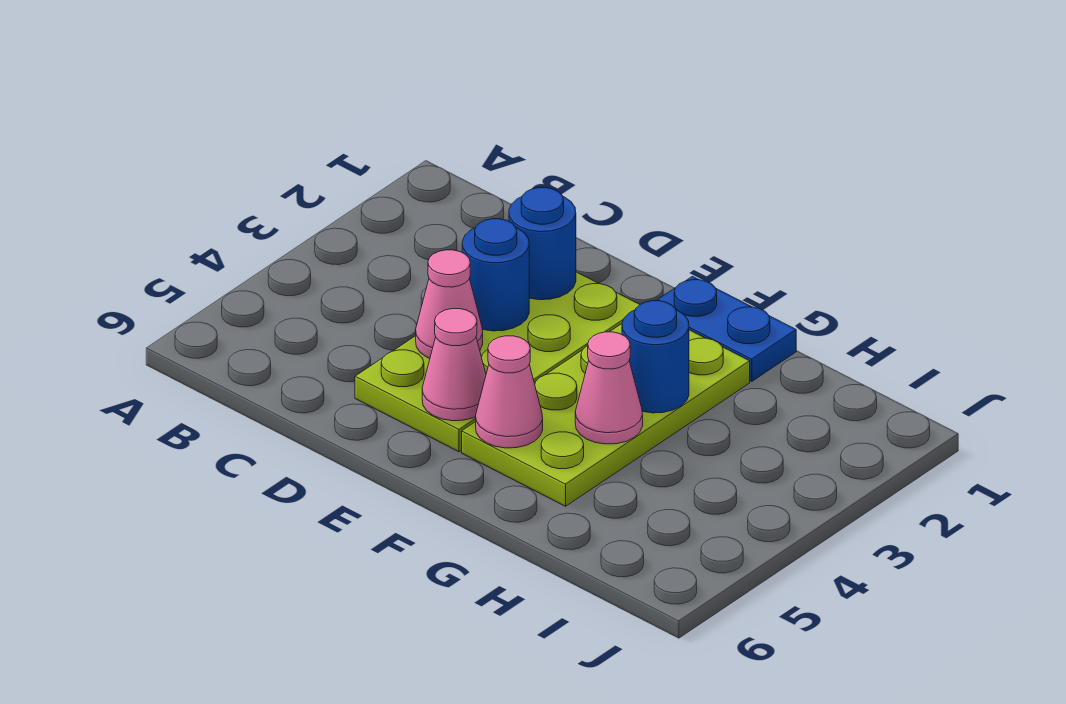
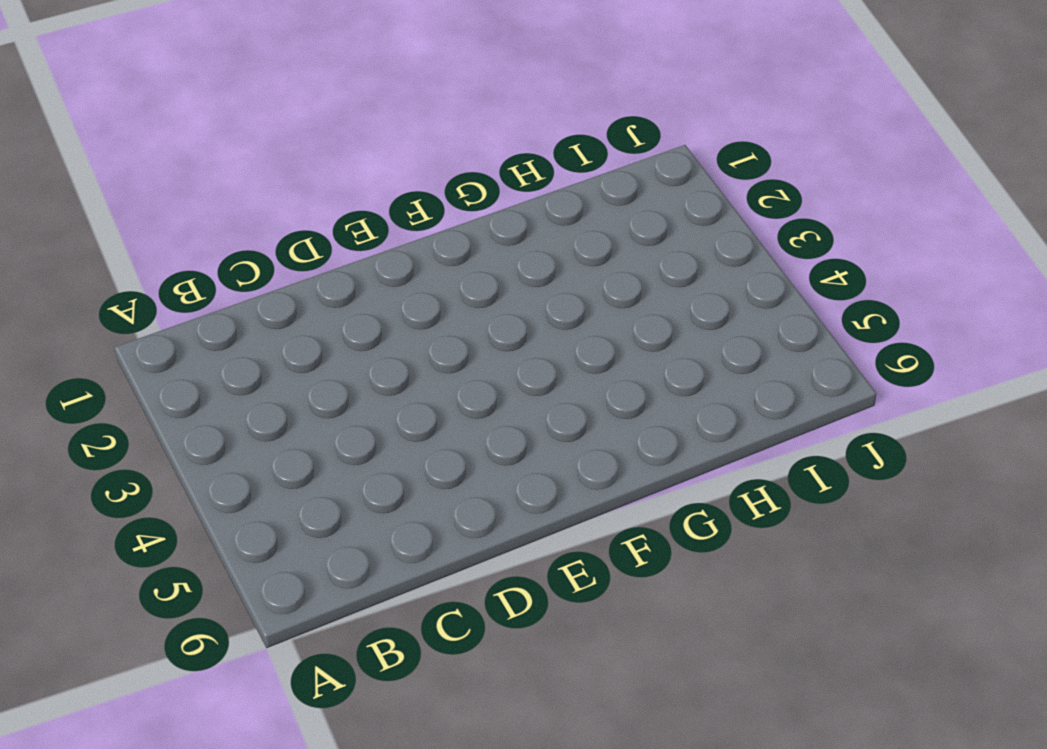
none -> lime plate D2:E5 level 1
none -> blue plate F1:G1 level 1

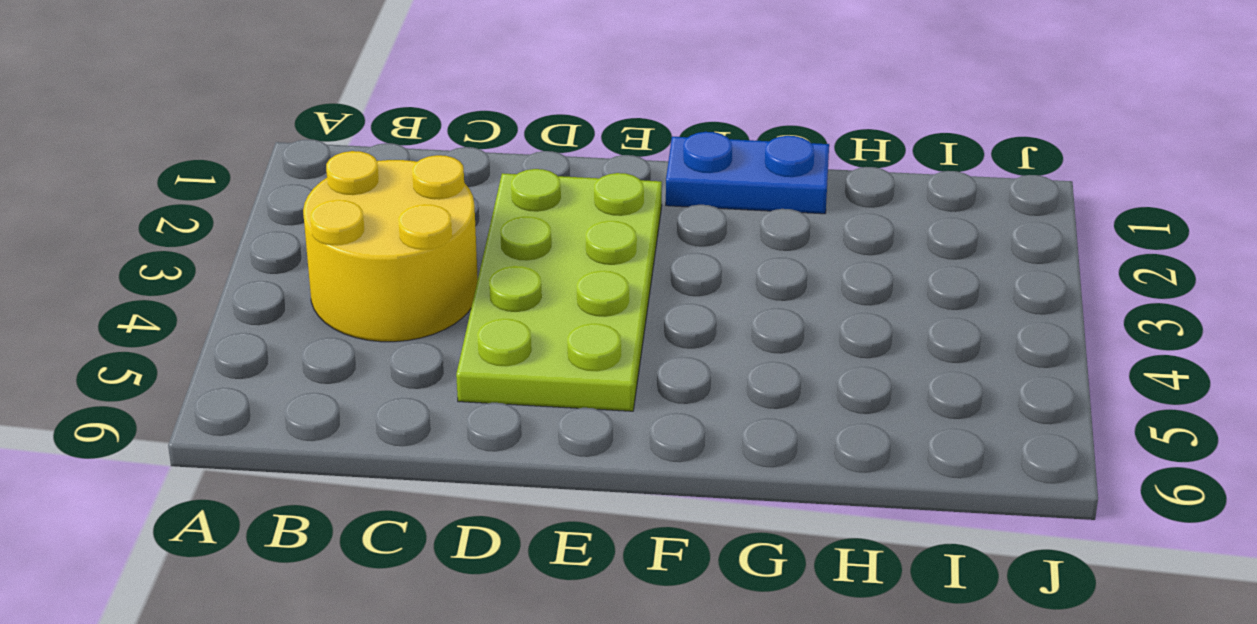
yellow round brick B3:C4 level 1 -> none
none -> lime plate F2:G5 level 1
none -> blue round brick D2 level 2

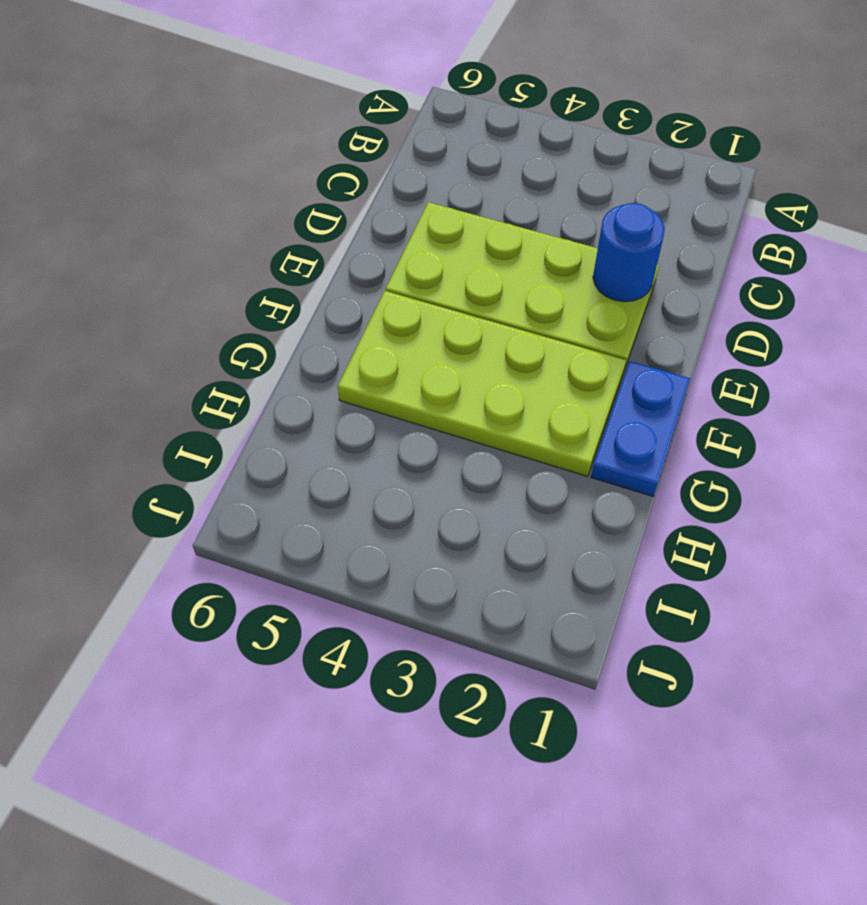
none -> blue round brick D3 level 2
none -> pink cone D4 level 2

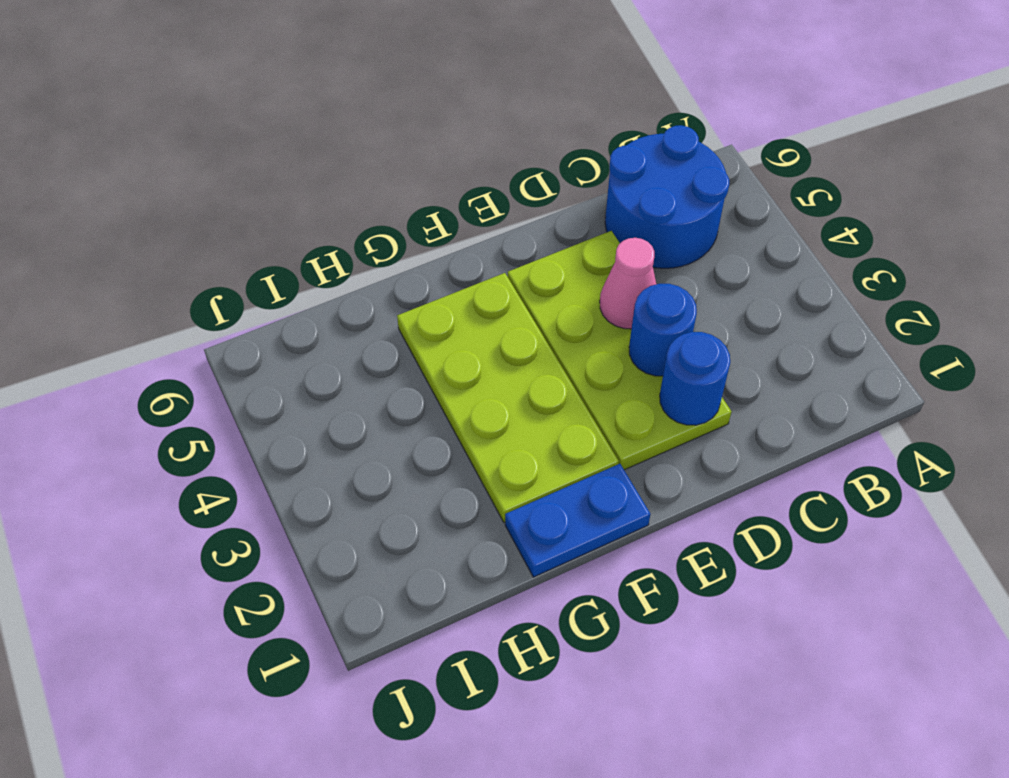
blue round brick B5:C6 level 1 -> none
none -> pink cone E5 level 2
none -> pink cone F5 level 2

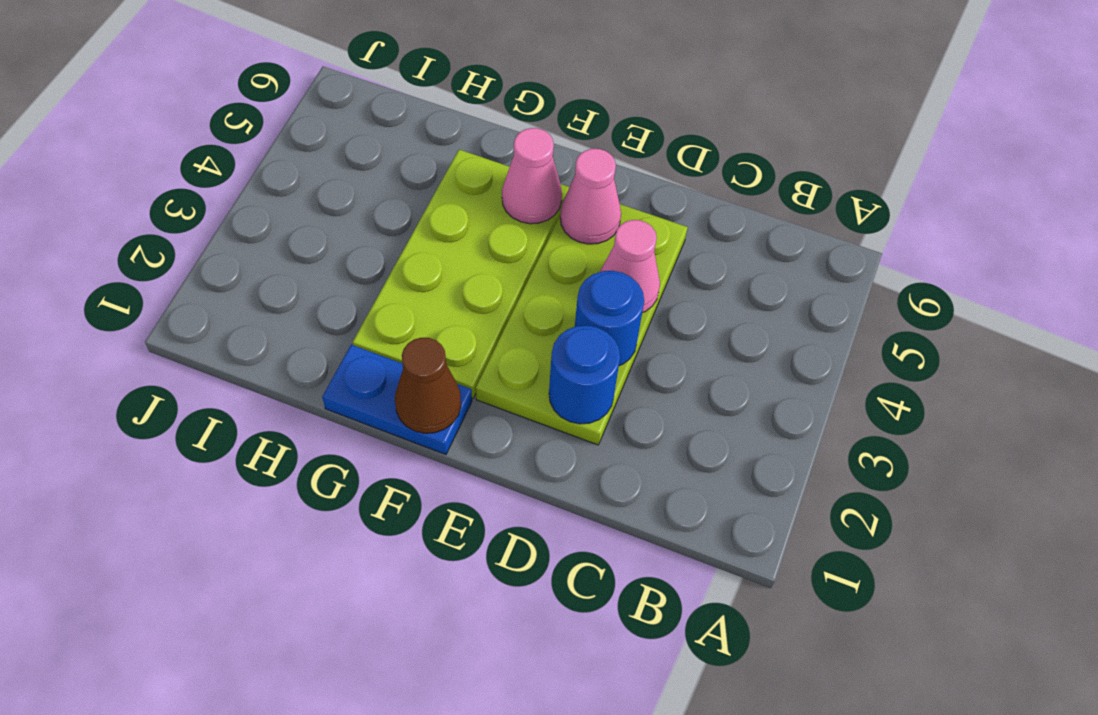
brown cone F1 level 2 -> none
none -> blue round brick G3 level 2
none -> pink cone G4 level 2

